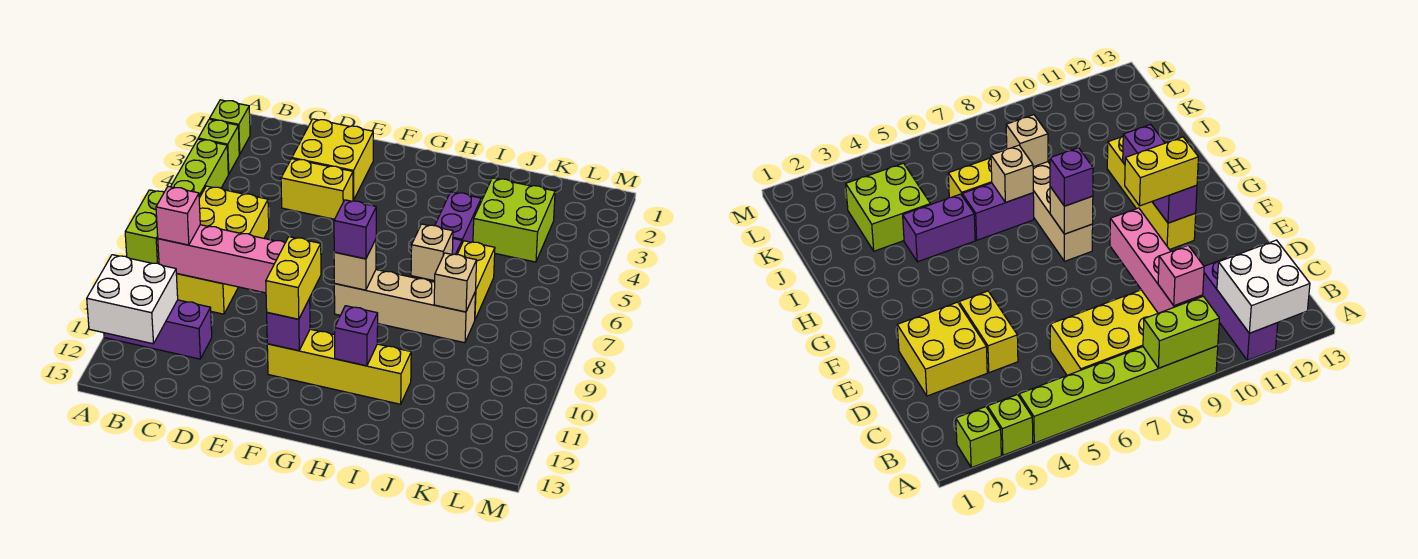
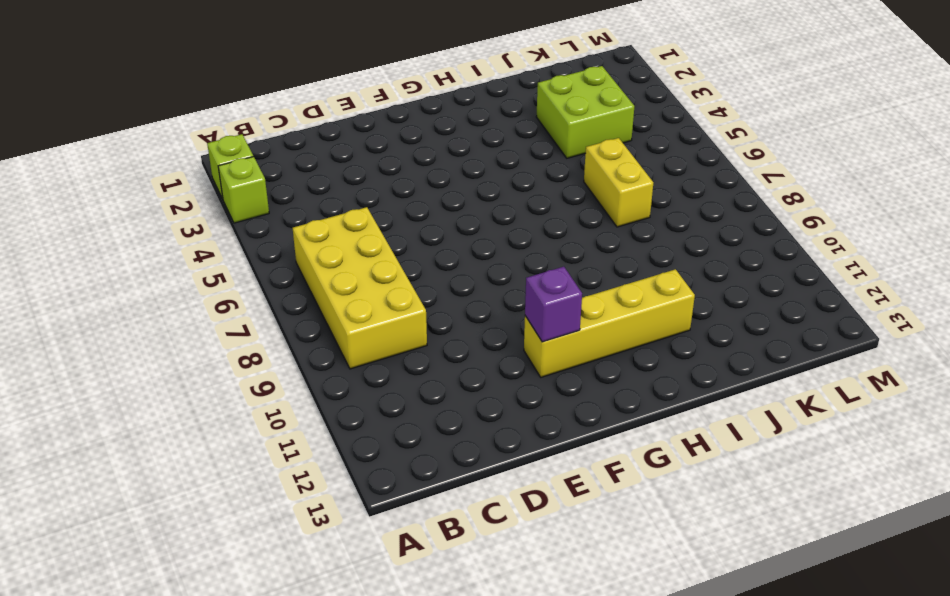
none -> lime brick A4:A9 level 1
none -> purple brick A11:C11 level 1
none -> yellow brick D2:E3 level 1

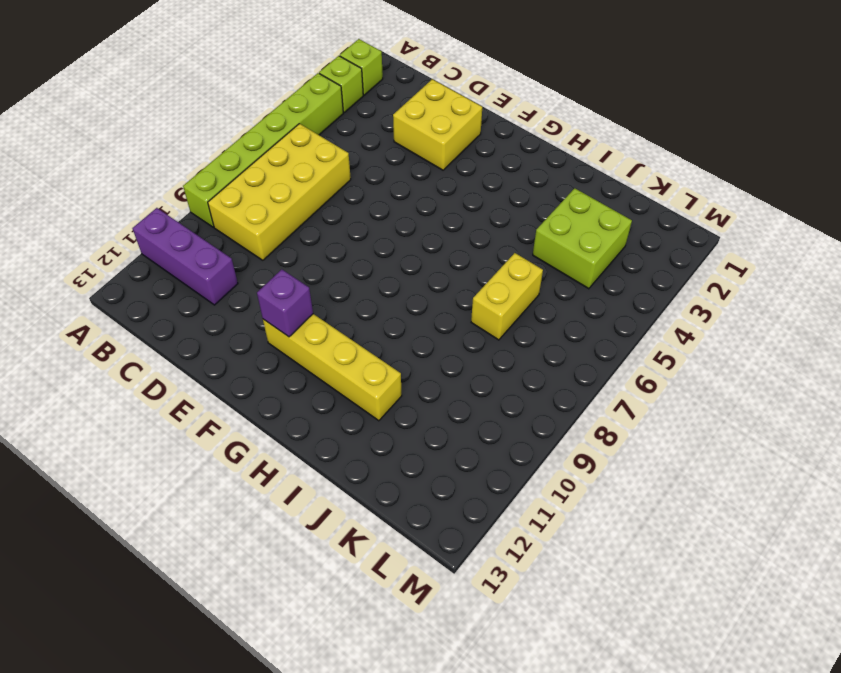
none -> yellow brick D4:E4 level 1
none -> tan brick G8:J8 level 1
none -> purple brick I4:I5 level 1

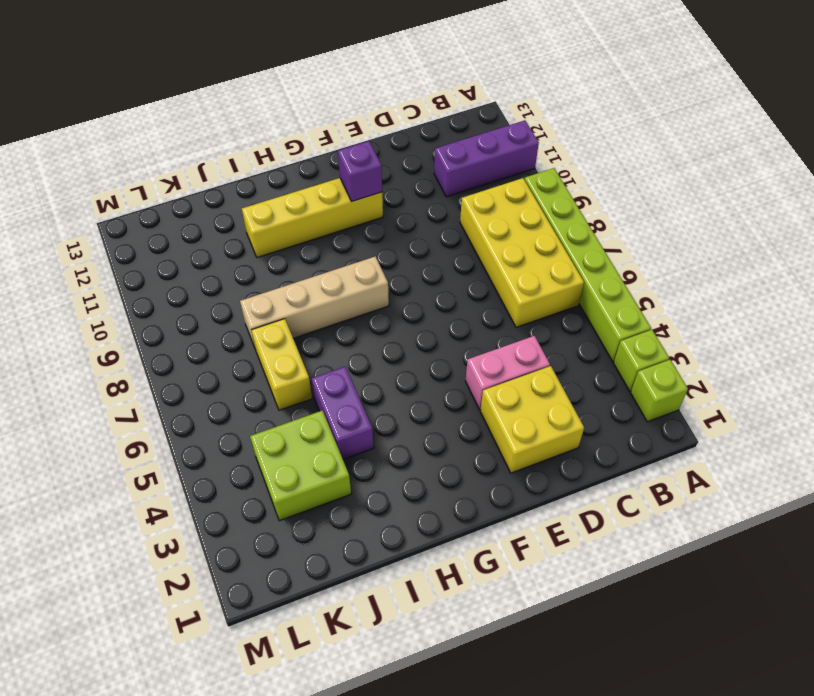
pink brick D4:E4 level 1 -> yellow brick D4:E4 level 1
none -> purple brick I6:I7 level 1
none -> lime brick A8:A9 level 2
none -> white brick A11:B12 level 2

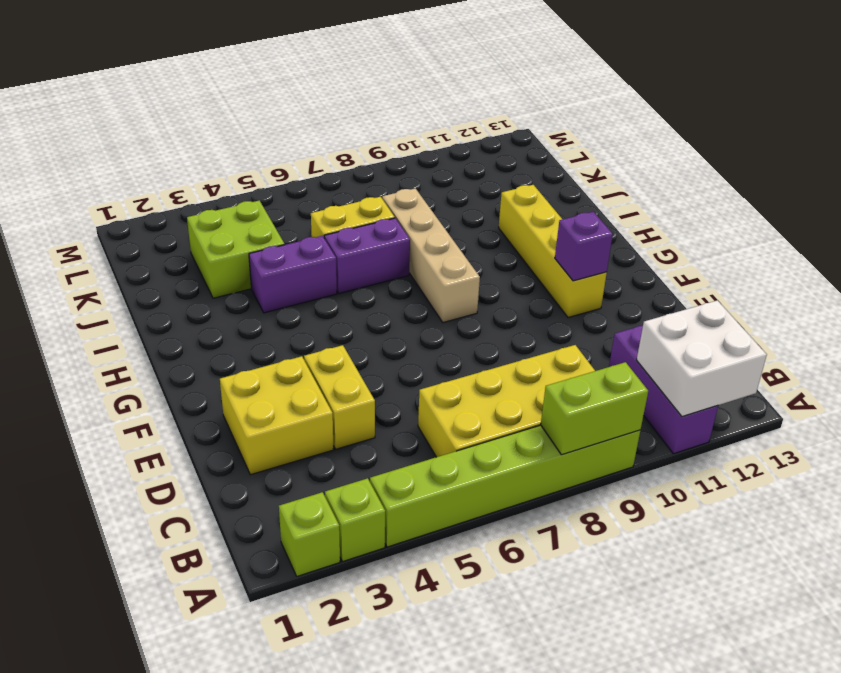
none -> pink brick B9:E9 level 2
none -> tan brick G8 level 2
none -> purple brick H11 level 2

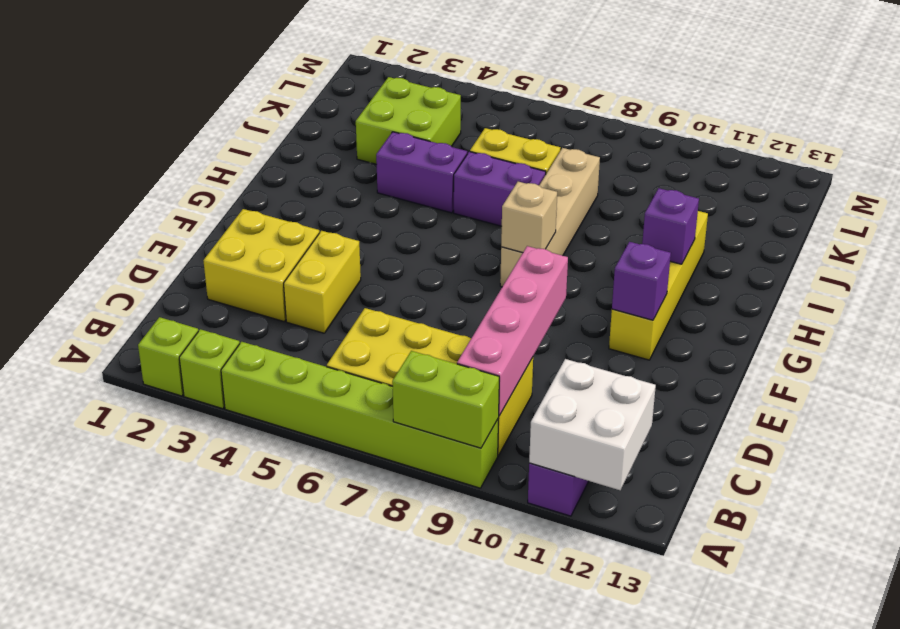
none -> tan brick I7 level 2
none -> tan brick J8 level 2
none -> pink brick B9 level 3

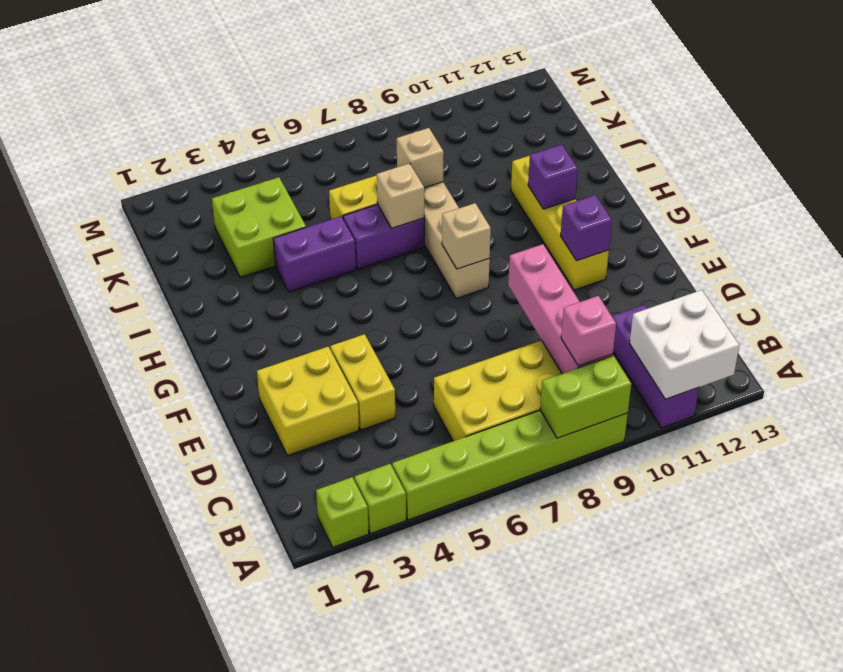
none -> yellow brick F10:F11 level 3
none -> purple brick G8 level 3

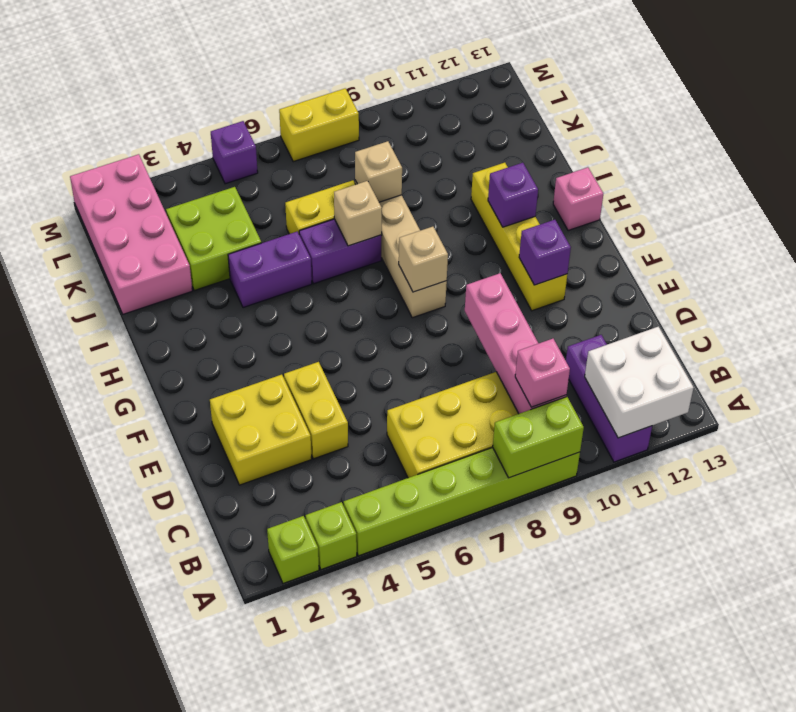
pink brick H13 level 1 -> none
pink brick J1:M2 level 1 -> none
purple brick M5 level 1 -> purple brick G8 level 3
yellow brick M7:M8 level 1 -> yellow brick F10:F11 level 3

